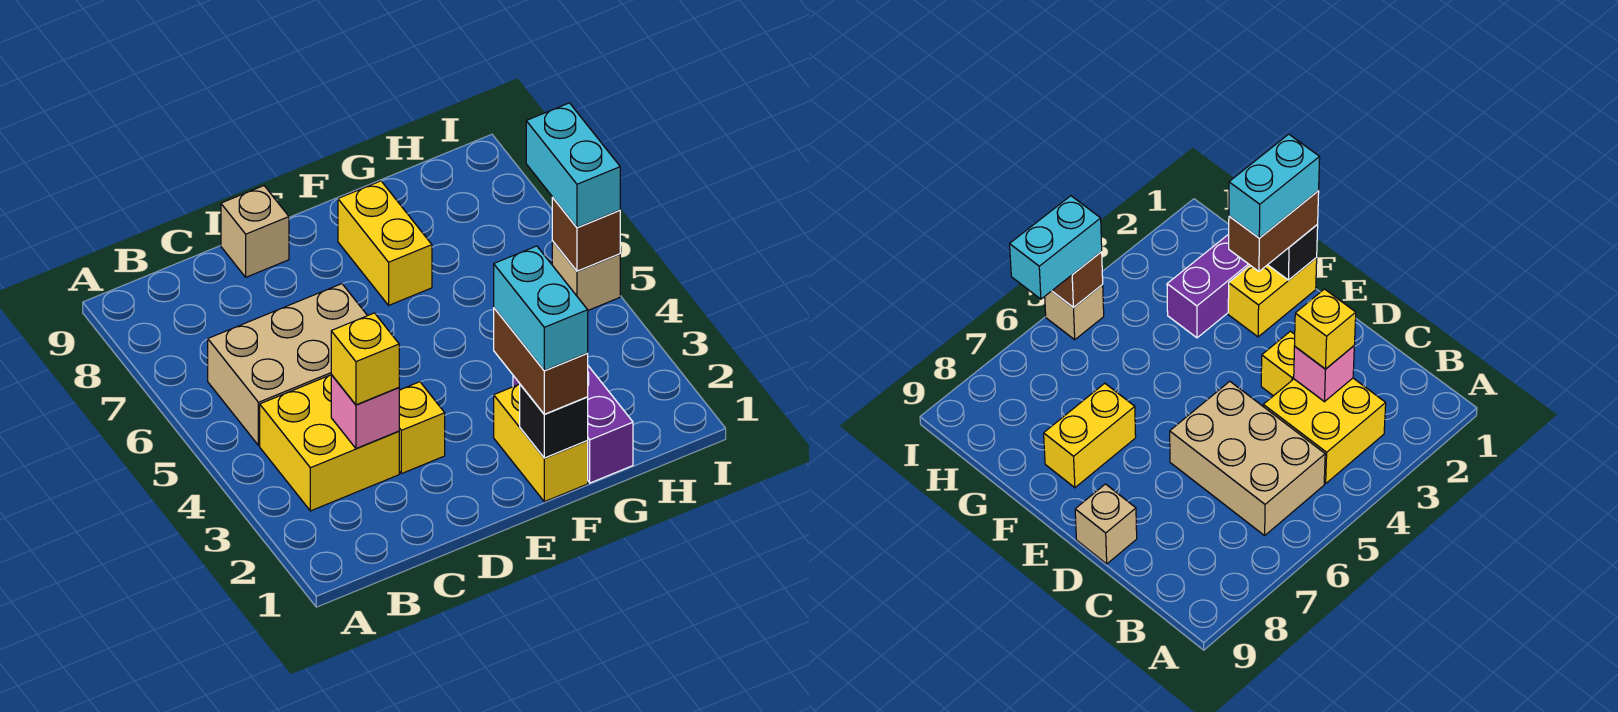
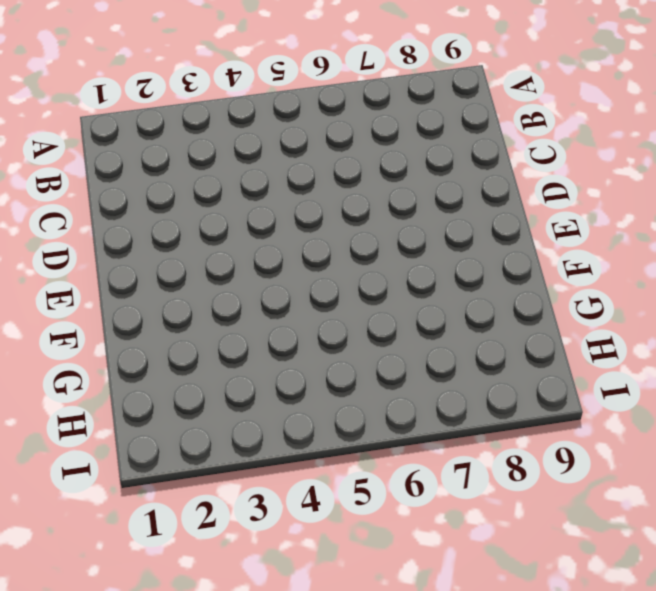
none -> yellow brick B3:C4 level 1
none -> tan brick B5:D6 level 1
none -> yellow brick D3 level 1

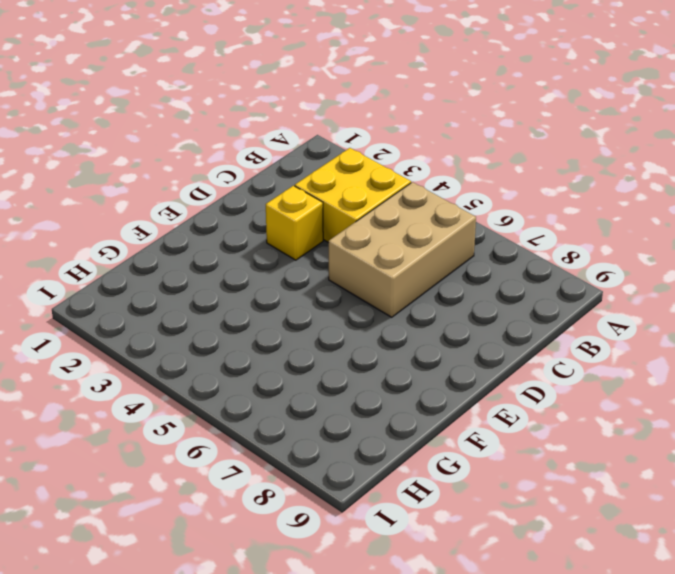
none -> tan brick D9 level 1
none -> yellow brick F1:F2 level 1
none -> yellow brick F7:F8 level 1

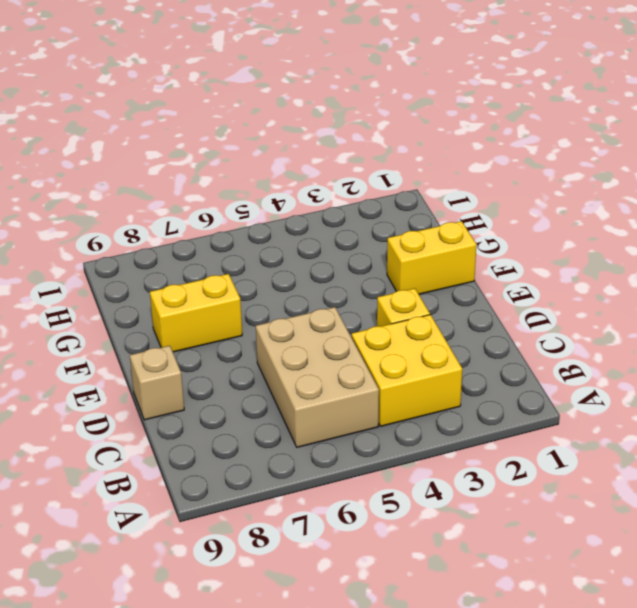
none -> purple brick G1:G3 level 1
none -> tan brick I5 level 1
none -> pink brick C3 level 2

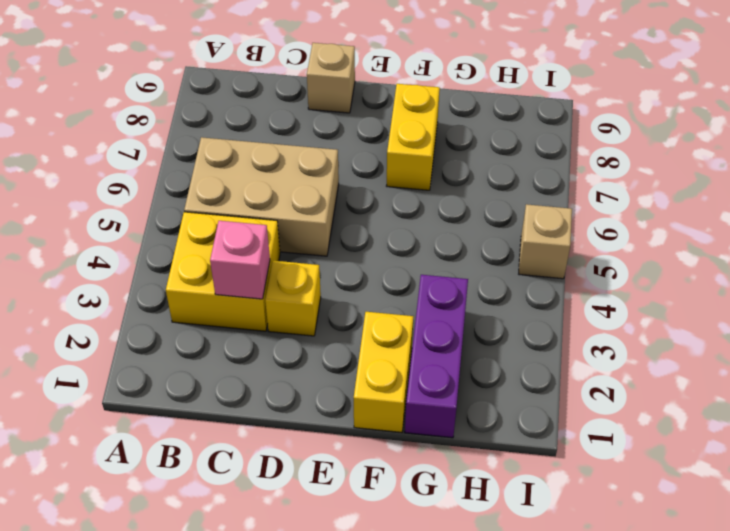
none -> black brick F1 level 2
none -> brown brick I5 level 2
none -> yellow brick C3 level 3

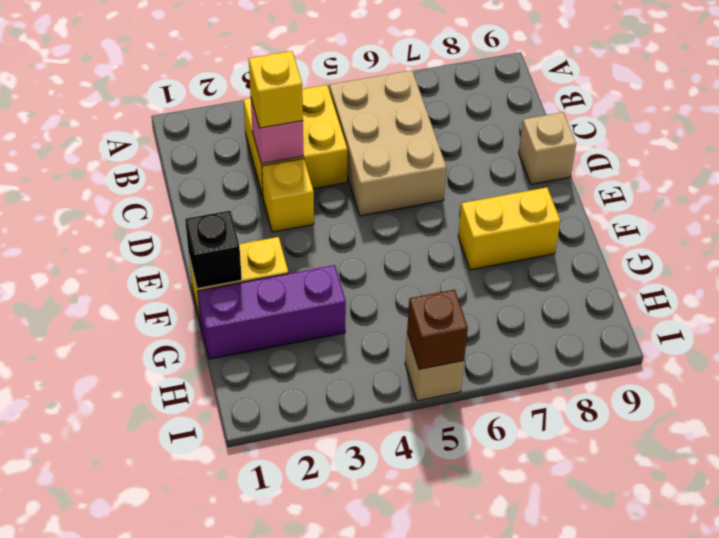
none -> brown brick F1:F2 level 3
none -> cyan brick I5:I6 level 3
none -> cyan brick F1:F2 level 4

